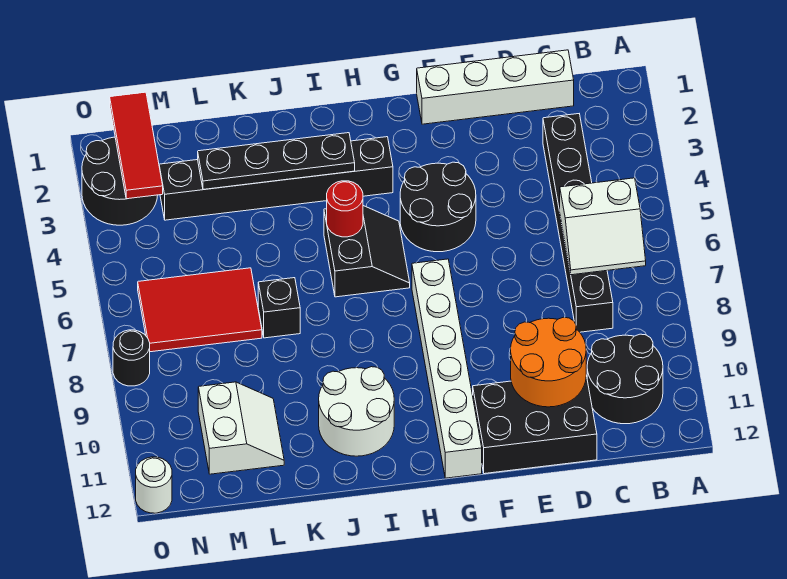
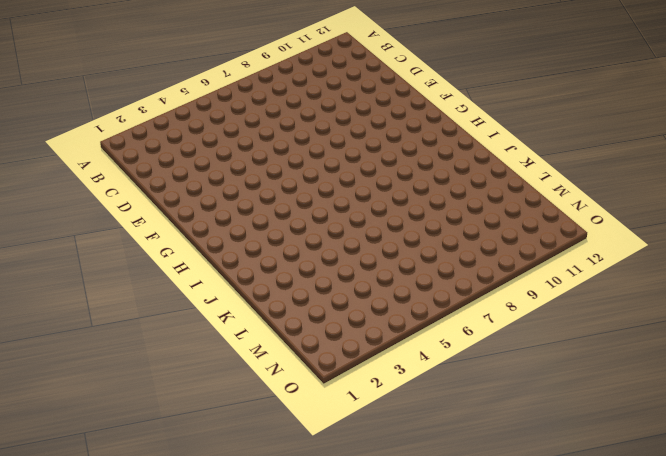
none -> black round brick B10:C11 level 1
none -> white brick C1:F1 level 1
none -> black brick C3:C8 level 1

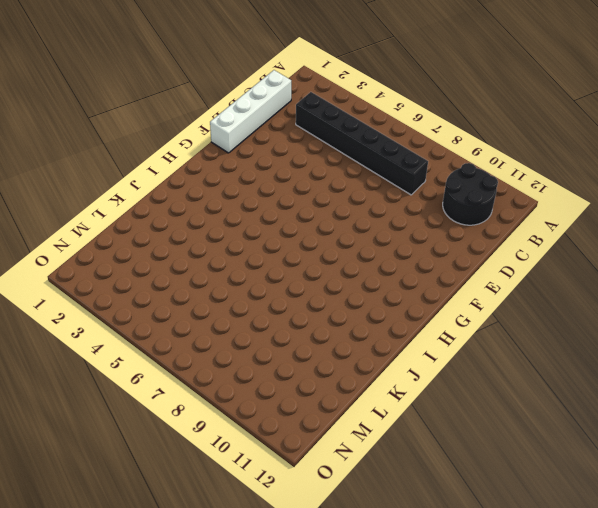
none -> black brick D11:F12 level 1
none -> black round brick F4:G5 level 1
none -> white brick G7:G12 level 1

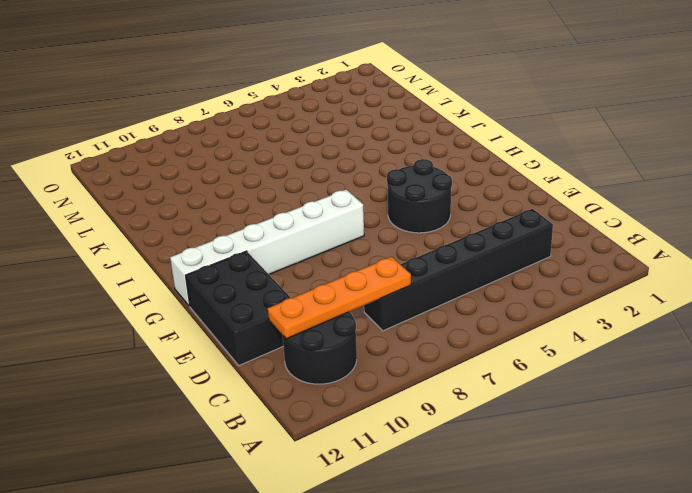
orange plate C8:C11 level 2 -> none
none -> white brick C1:F1 level 1
none -> black brick H3:M3 level 1
none -> black slope H5:I6 level 1 top I

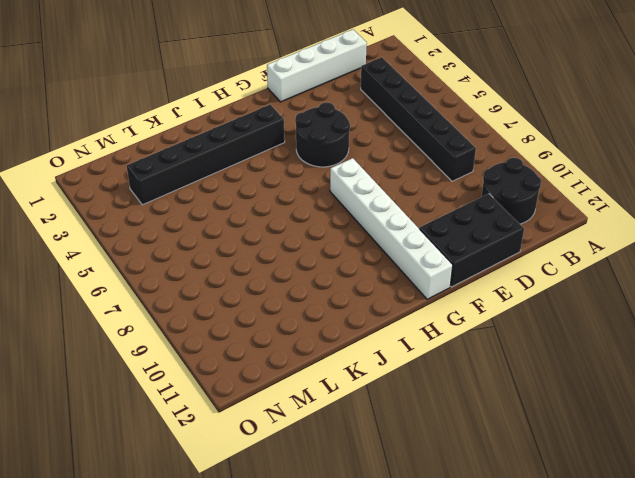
none -> black slope H5:I6 level 1 top I
none -> white round brick I10:J11 level 1
none -> black brick K7 level 1

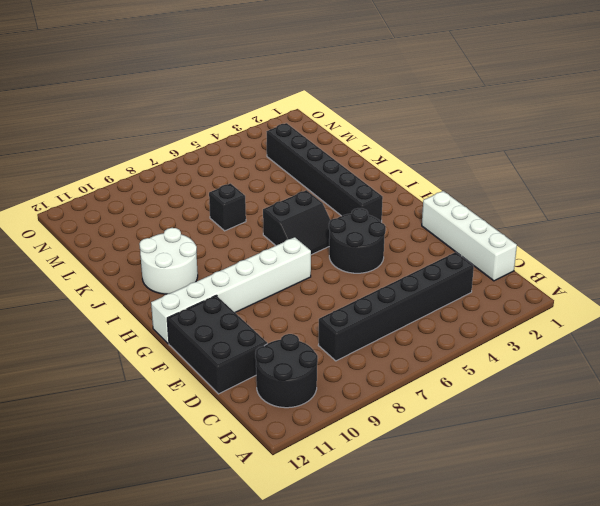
none -> red tile L6:N7 level 1
none -> white slope L10:M11 level 1 top M
none -> black round brick N2:O3 level 1

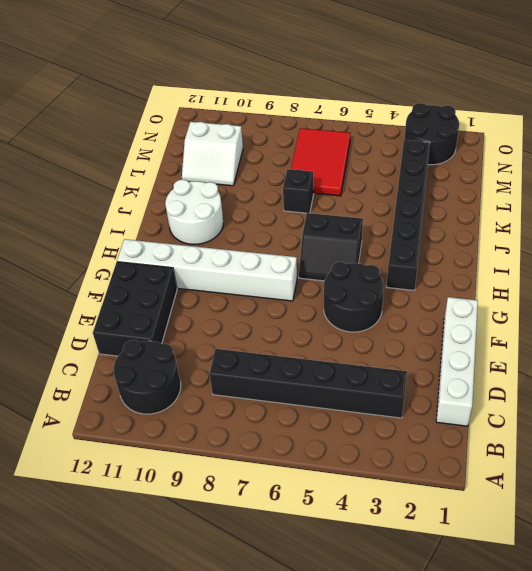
none -> black round brick O8 level 1
none -> white round brick O12 level 1
none -> white slope B6:C7 level 2 top 6

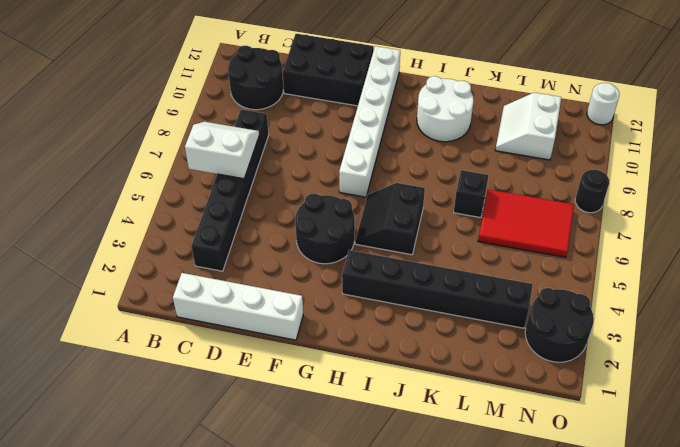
none -> orange round brick D10:E11 level 2
none -> black plate I3:L3 level 2
none -> red round brick I5 level 2

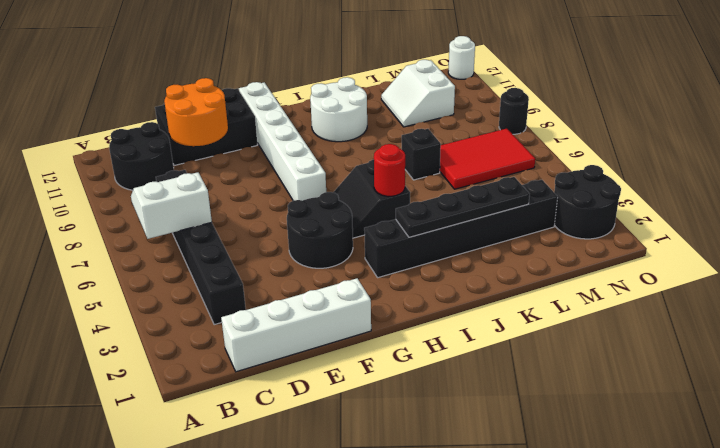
none -> red tile N1:N3 level 2

